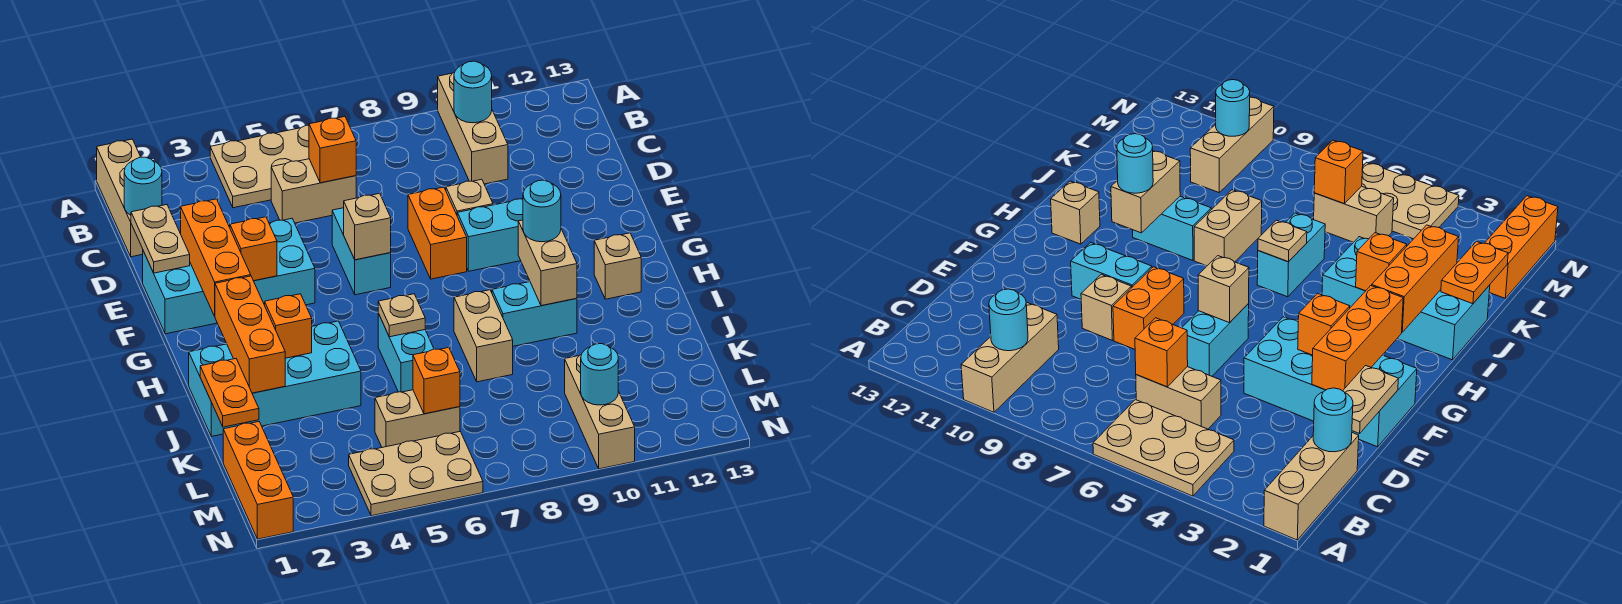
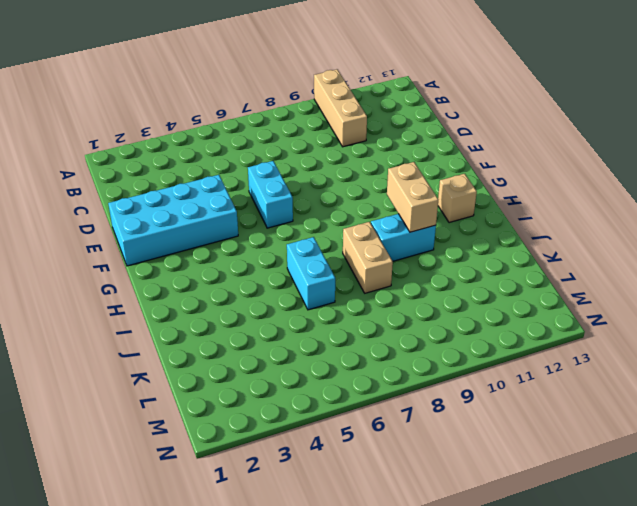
none -> tan brick A1:C1 level 1
none -> tan plate A4:B6 level 1
none -> tan brick C5:C6 level 1
none -> orange brick E8:F8 level 1

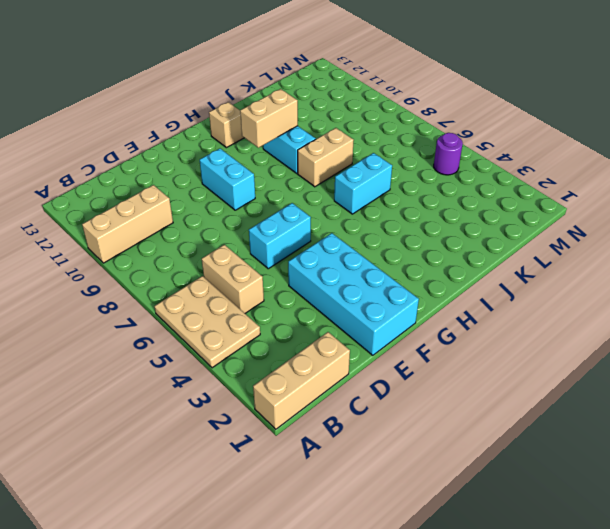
purple round brick M5 level 1 -> tan plate M4:N6 level 1
none -> orange brick E8:F8 level 1
none -> tan brick E9 level 1
none -> cyan brick I1:J4 level 1
none -> orange brick L1:N1 level 1

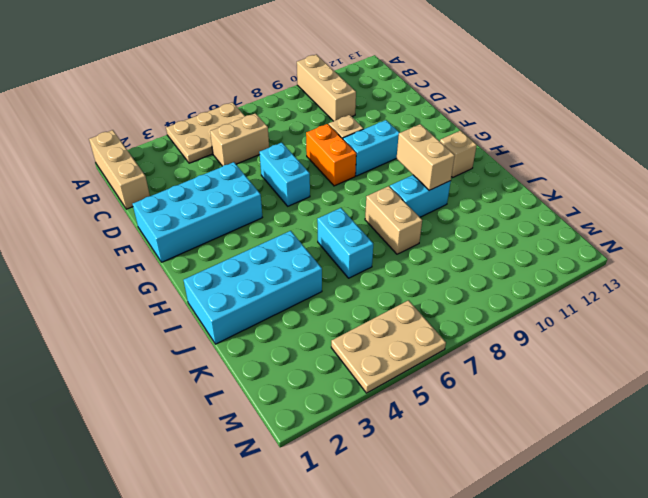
none -> orange brick L1:N1 level 1
none -> tan brick L5:L6 level 1
none -> tan brick L10:N10 level 1
none -> cyan round brick B10 level 2

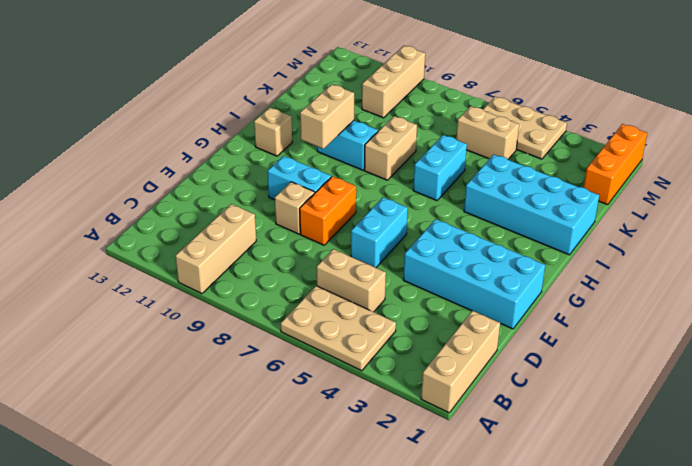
none -> cyan round brick B10 level 2
none -> cyan round brick C1 level 2
none -> orange brick C6 level 2
none -> tan plate D1:E1 level 2

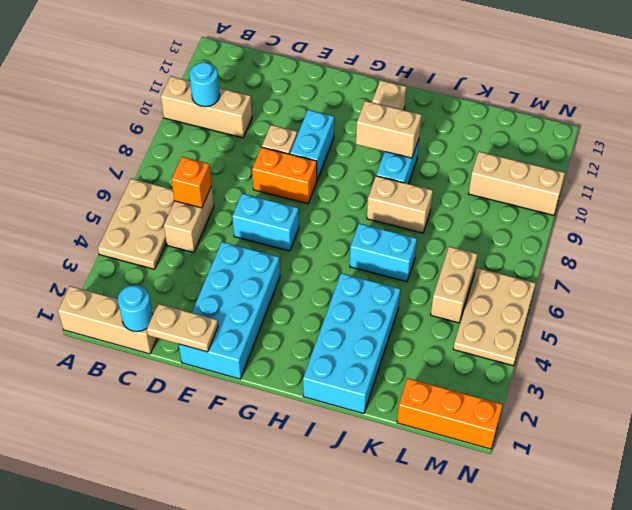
none -> orange brick E2:G2 level 2
none -> orange brick F3 level 2
none -> tan brick F6 level 2
none -> orange brick H2:J2 level 2

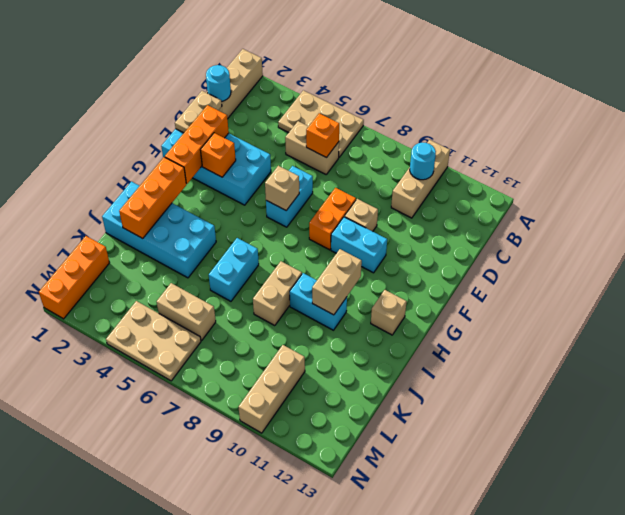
none -> orange brick I3 level 2
none -> tan plate I6 level 2
none -> orange plate J1:K1 level 2
none -> orange brick L6 level 2

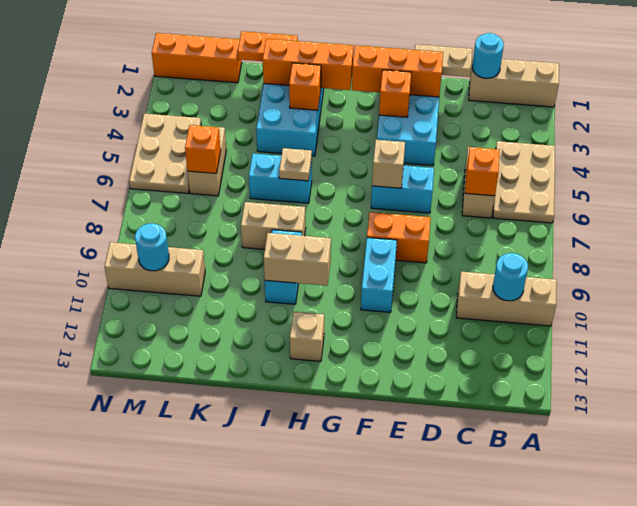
none -> tan brick E9 level 1
none -> cyan round brick H10 level 3

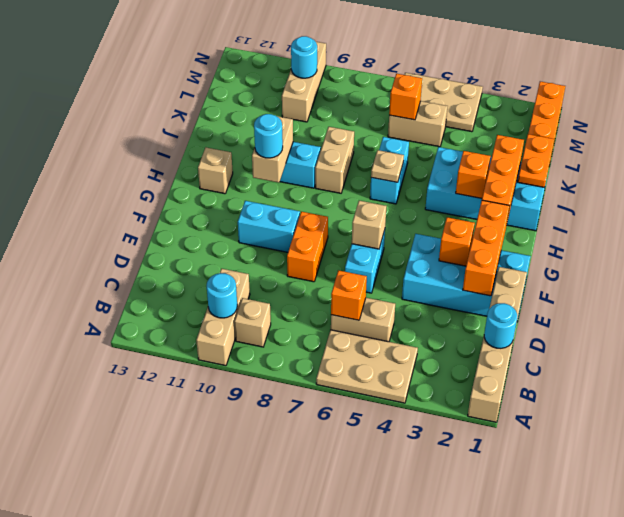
tan brick B9 level 1 -> tan brick E9 level 1

